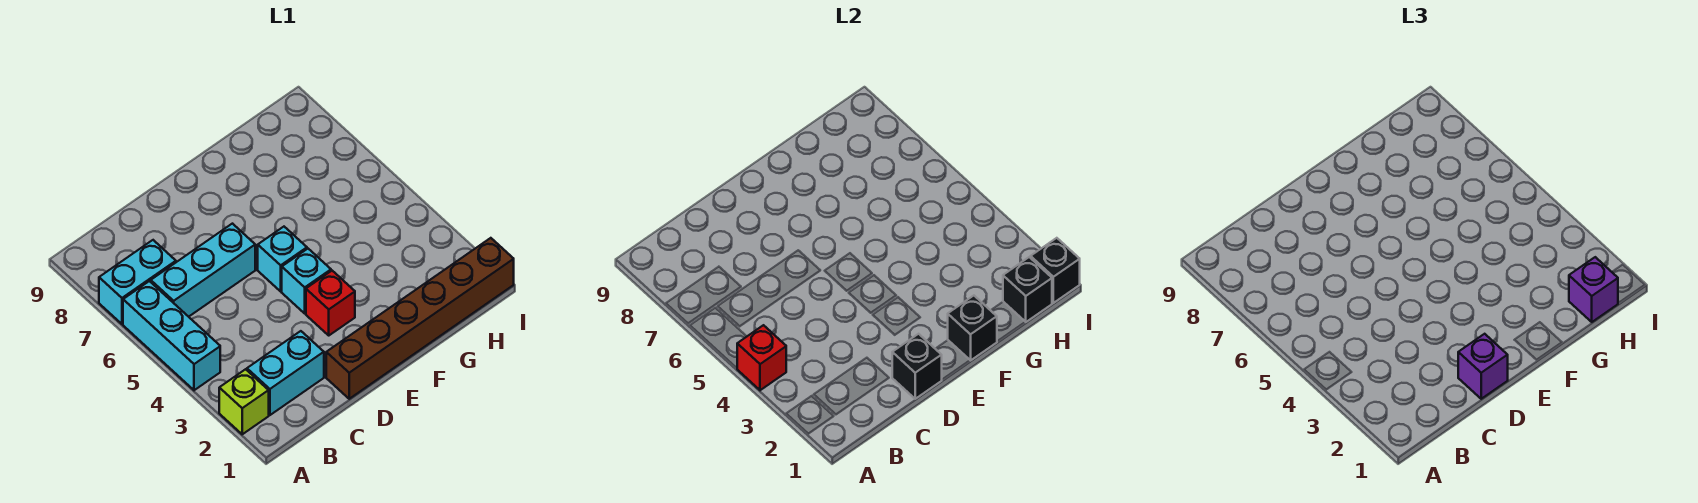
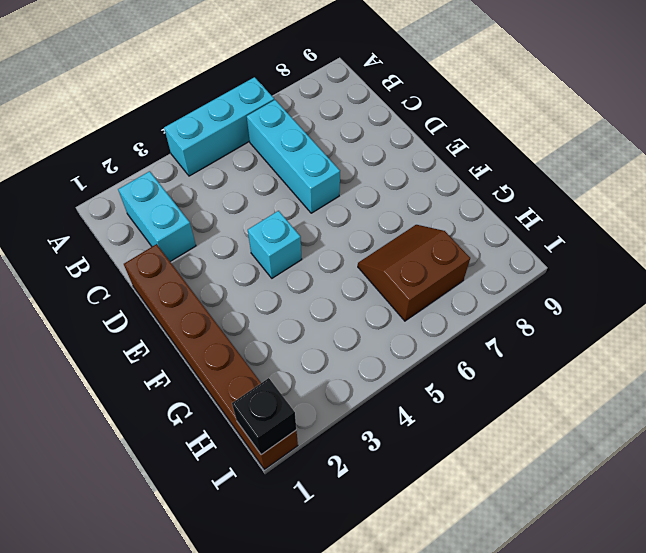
brown slope G6:H7 level 1 top H -> none
none -> lime brick A2 level 1
none -> cyan brick A7:B7 level 1
none -> red brick E3 level 1

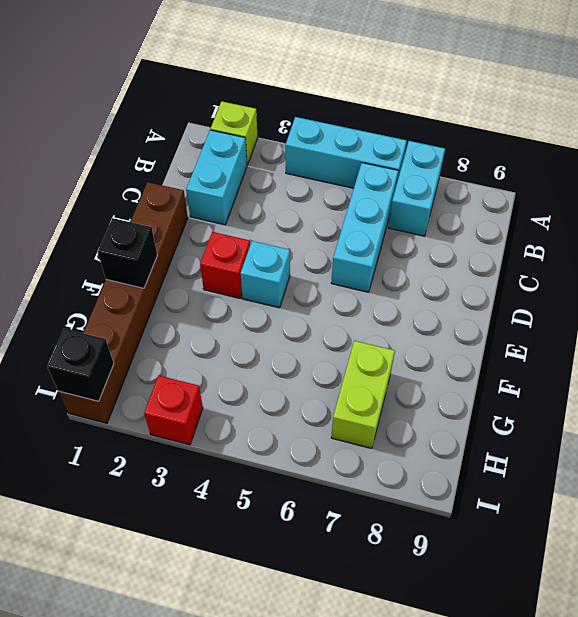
lime brick G7:H7 level 1 -> none
red brick I3 level 1 -> red brick A4 level 2
none -> cyan brick E5 level 1
none -> black brick D1 level 2
none -> black brick H1 level 2

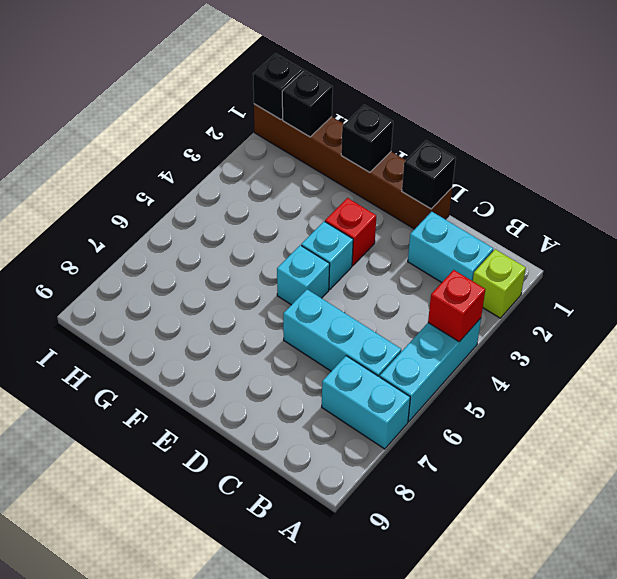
none -> purple brick D1 level 3
none -> purple brick H1 level 3

